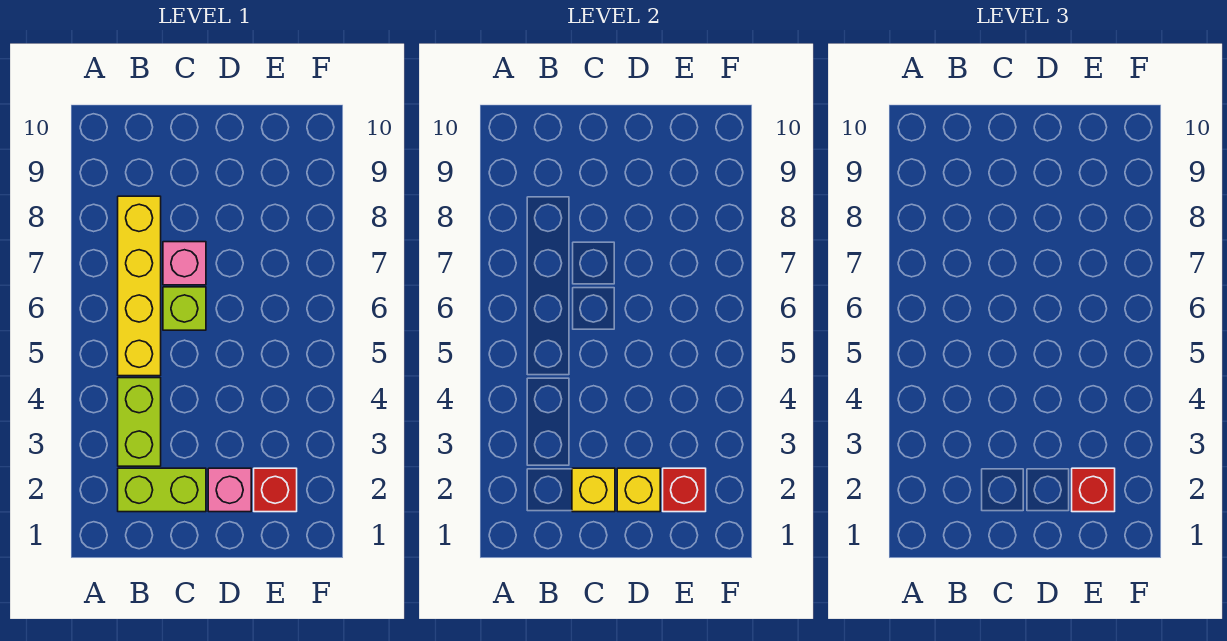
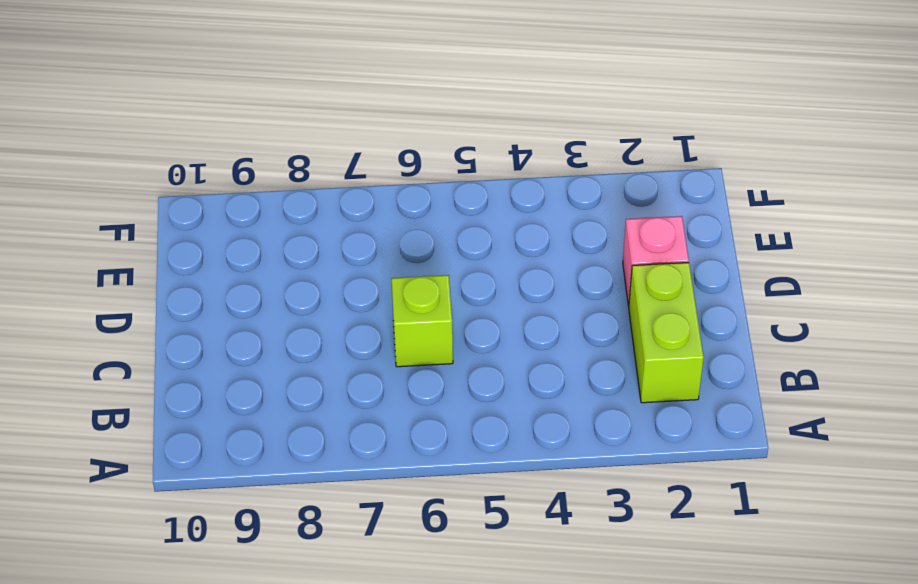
none -> lime brick B3:B4 level 1
none -> yellow brick B5:B8 level 1

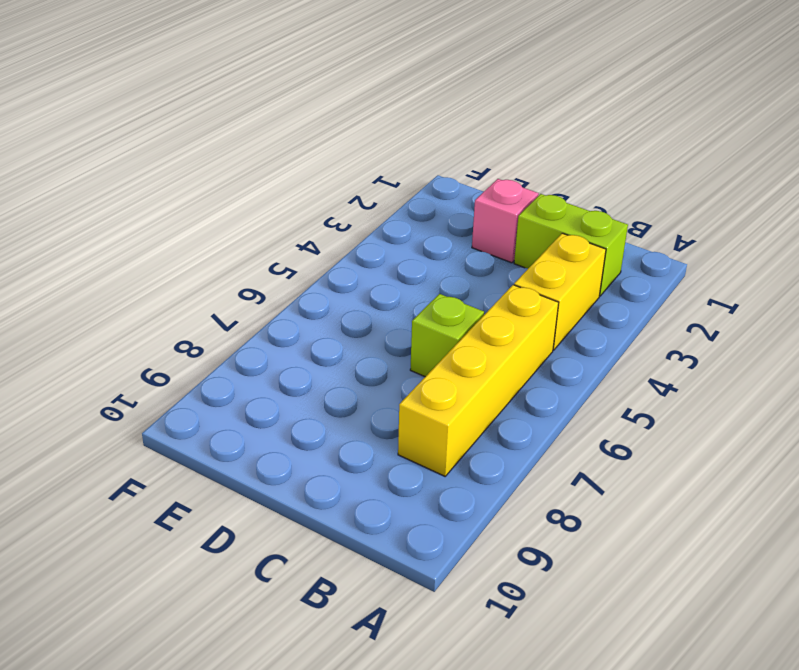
yellow brick B3:B4 level 1 -> lime brick B3:B4 level 1
none -> pink brick C7 level 1
none -> red brick E2 level 1

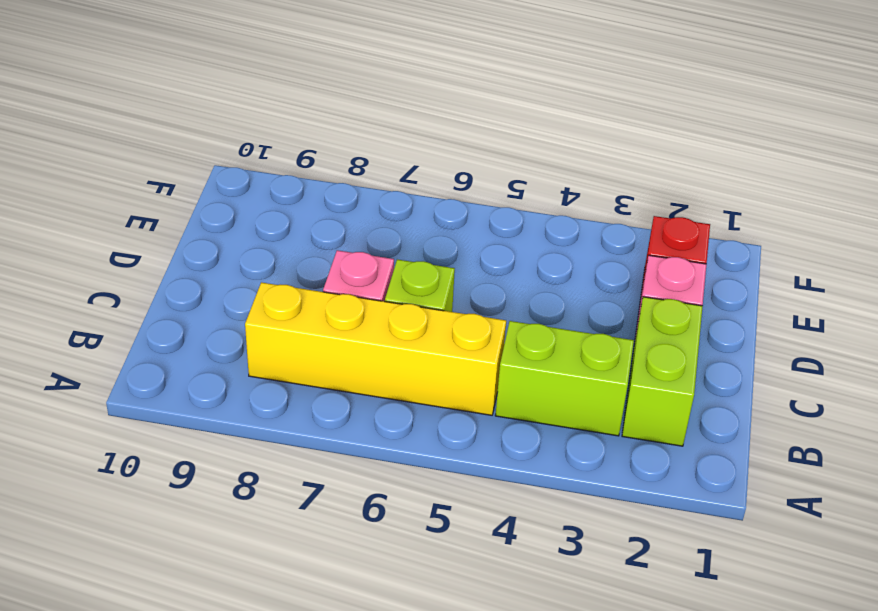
none -> yellow brick C2 level 2
none -> yellow brick D2 level 2

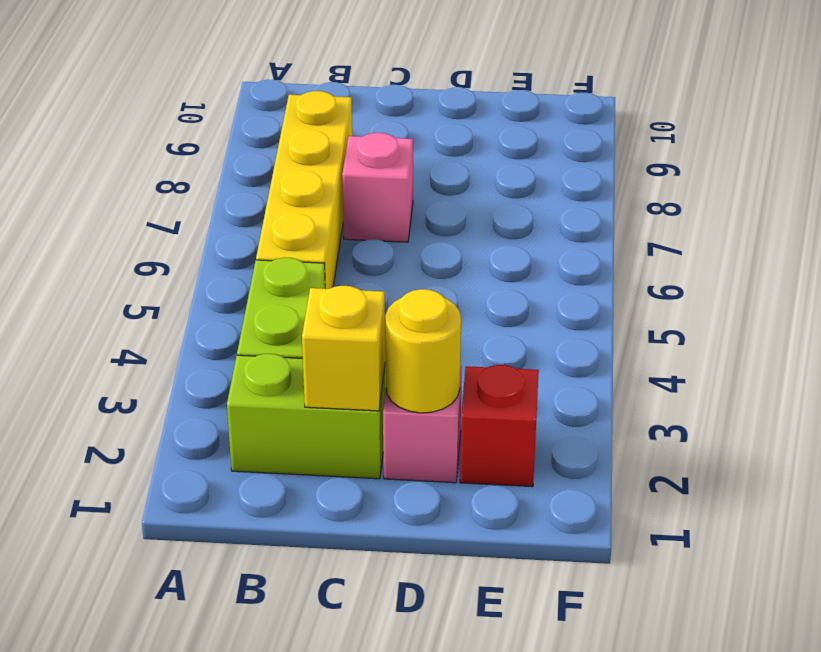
yellow round brick D2 level 2 -> yellow brick D2 level 2
none -> lime brick C6 level 1
none -> red brick E2 level 2

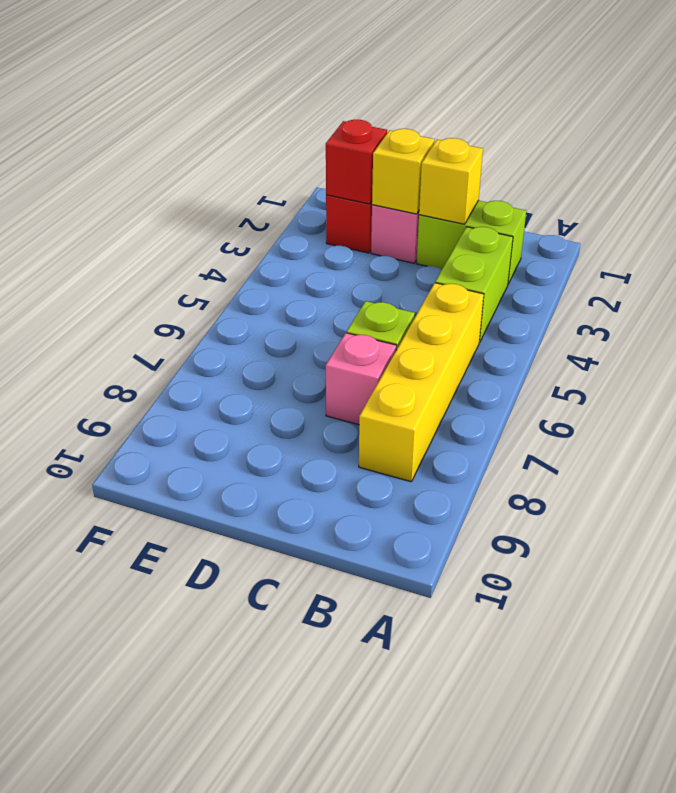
none -> red brick E2 level 3

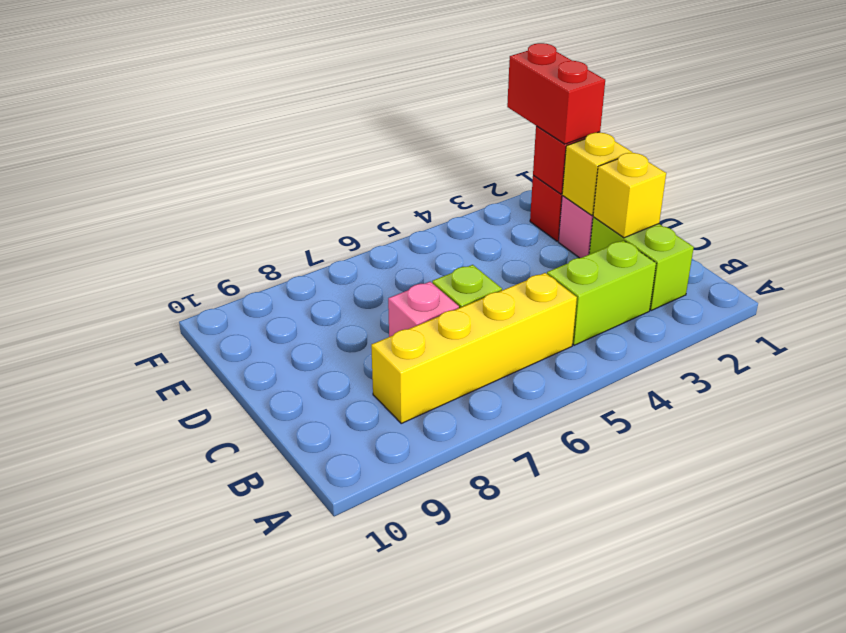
red brick E2:F2 level 3 -> red brick E2 level 3

